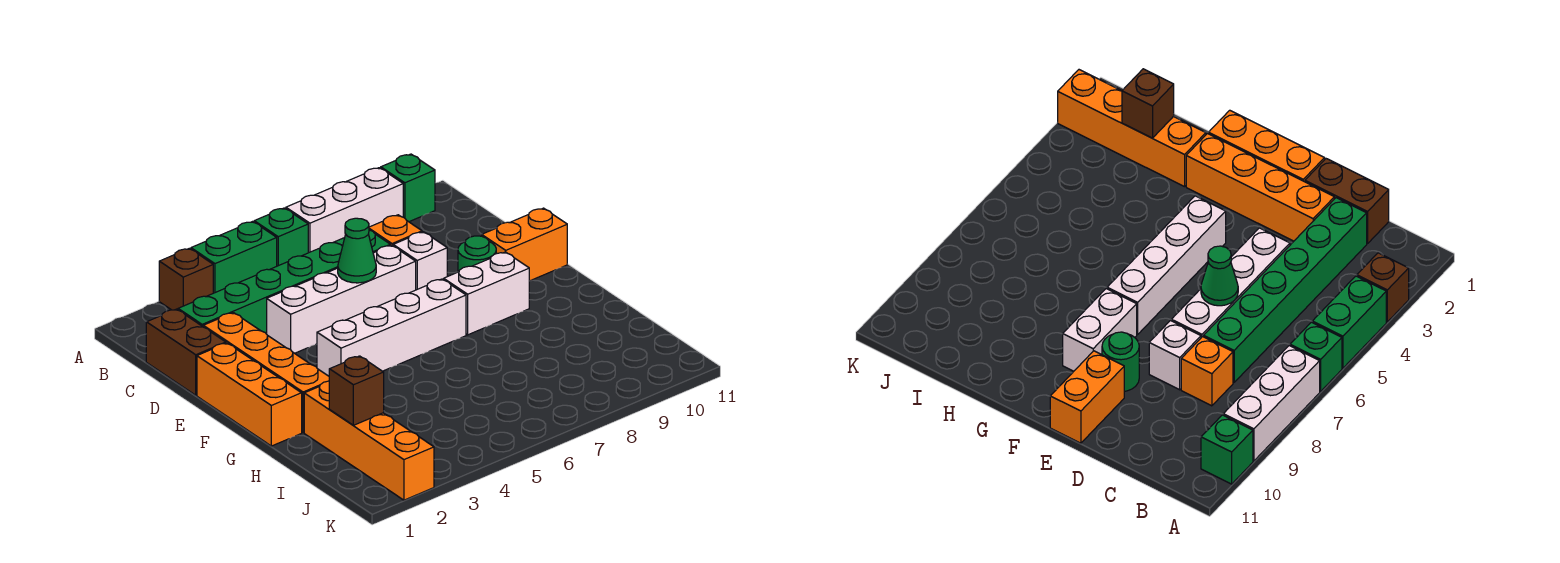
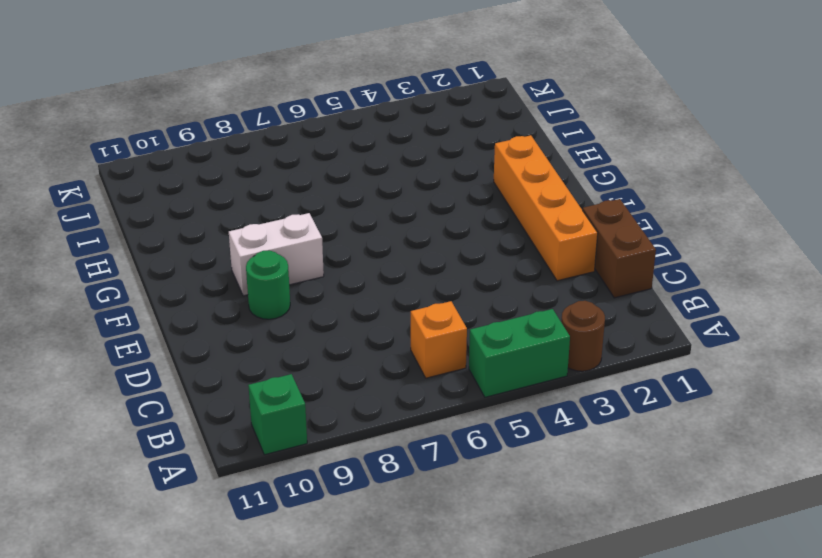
brown round brick A3 level 1 -> brown brick A3 level 1
orange brick B6 level 1 -> orange brick C8 level 1
none -> green brick A6 level 1
none -> white brick A7:A9 level 1
none -> green brick C2:C7 level 1

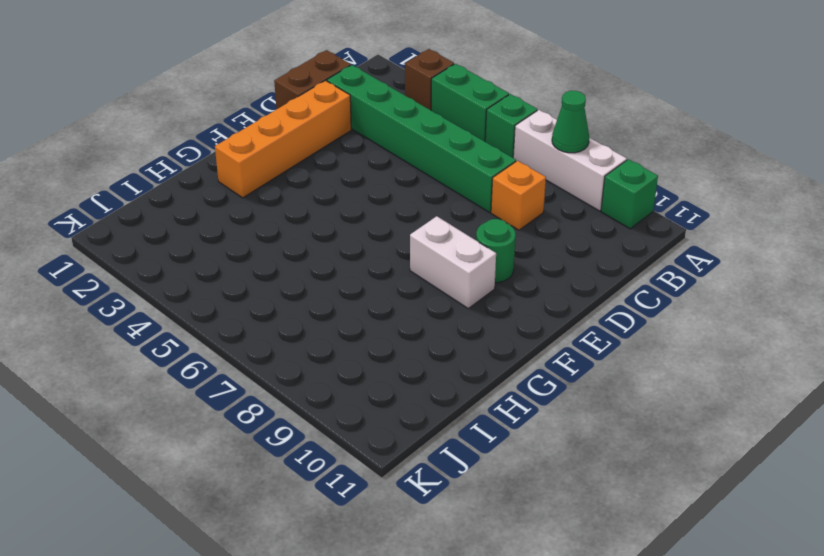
green cone A8 level 2 -> green cone D6 level 2
none -> white brick D4:D7 level 1
none -> white brick D8 level 1
none -> orange brick E1:G1 level 1

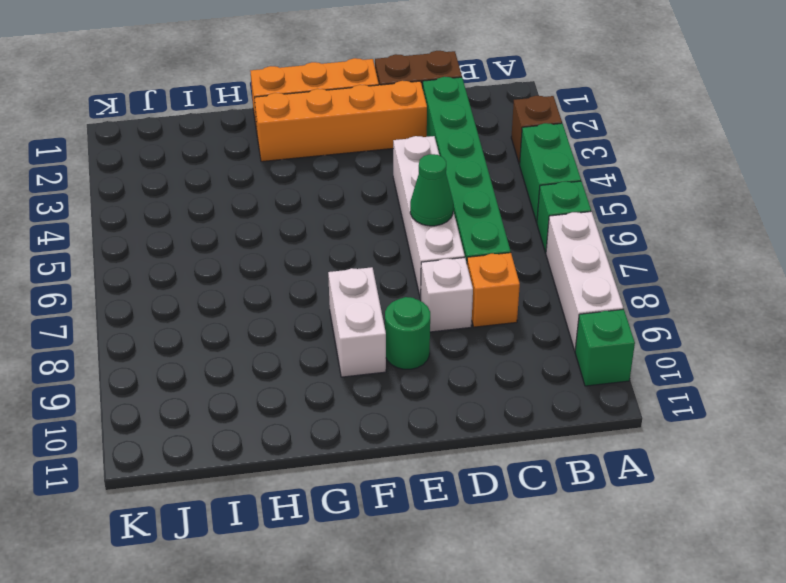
none -> orange brick E10:E11 level 1
none -> white brick F4:F7 level 1
none -> orange brick H2:K2 level 1

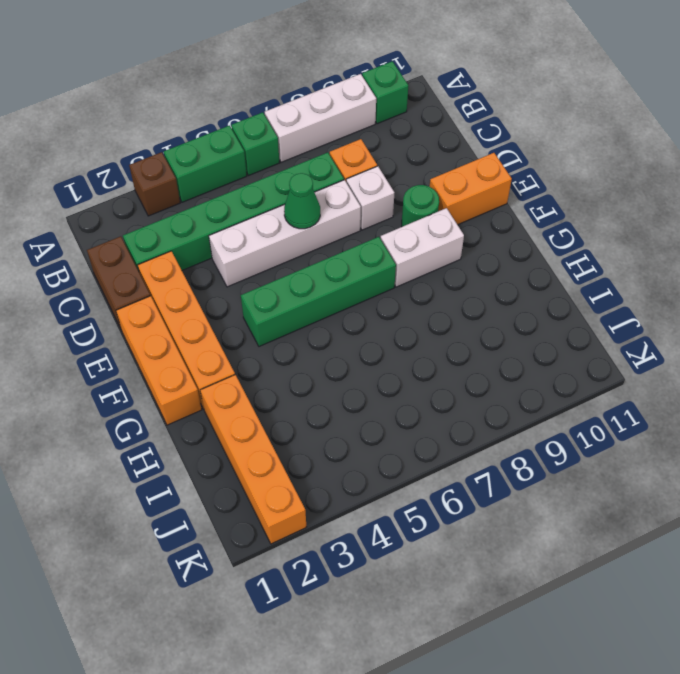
green brick F4:F7 level 1 -> white brick F4:F7 level 1
none -> brown brick I2 level 2

